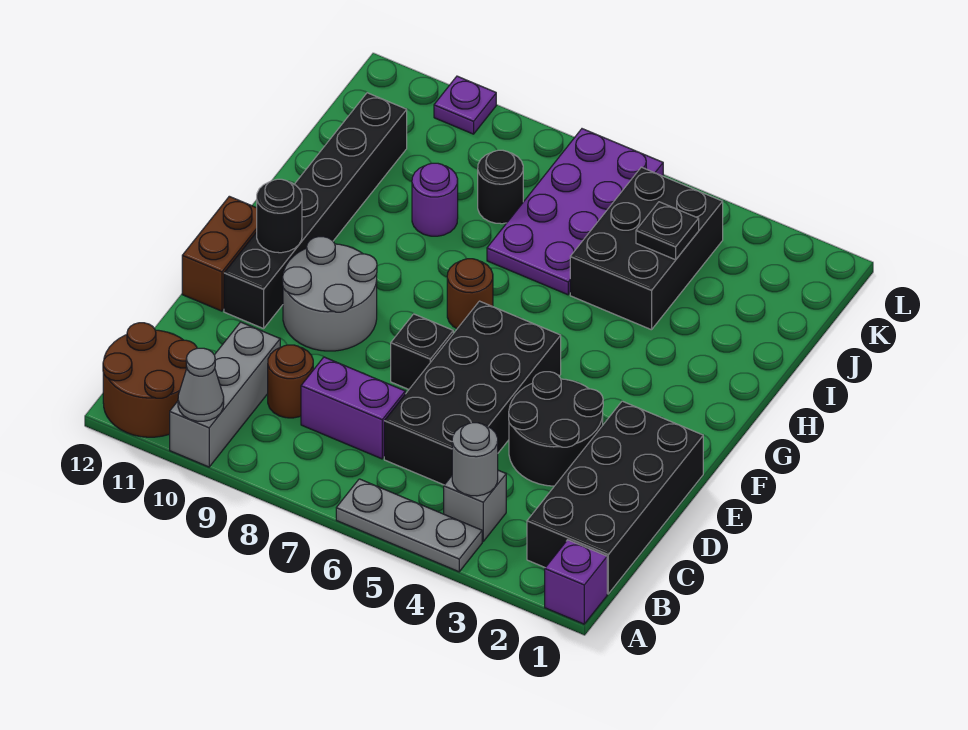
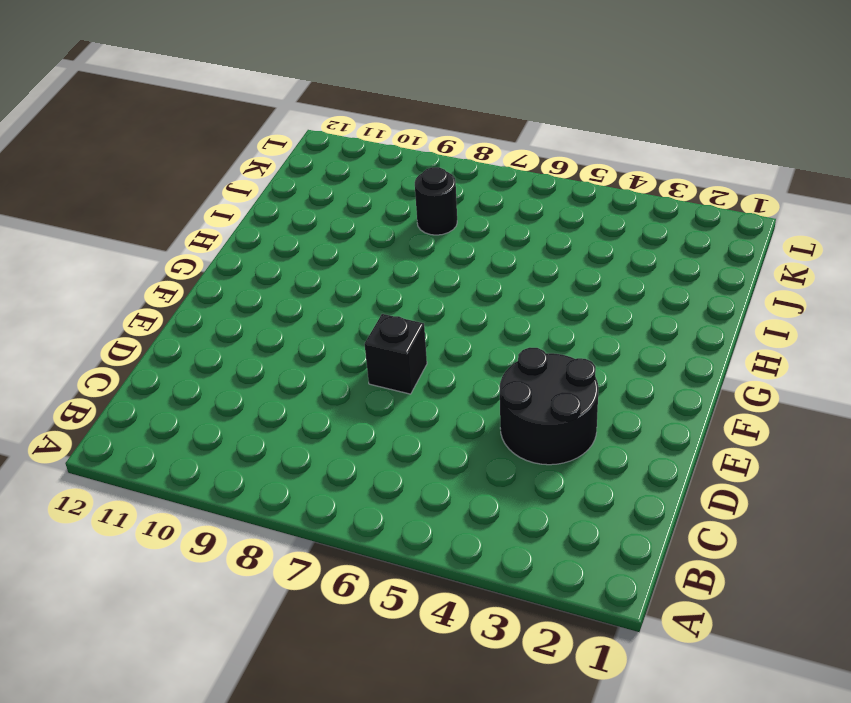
none -> purple brick A1 level 1
none -> grey plate A4:A6 level 1
none -> grey brick A10:C10 level 1

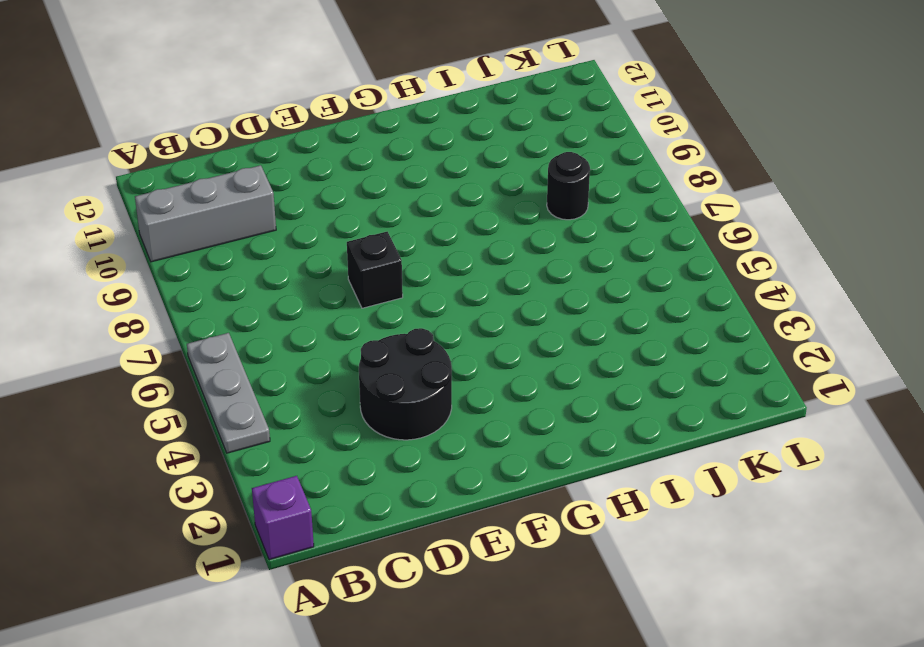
none -> brown round brick A11:B12 level 1
none -> black brick B1:E2 level 1
none -> grey brick B4 level 1

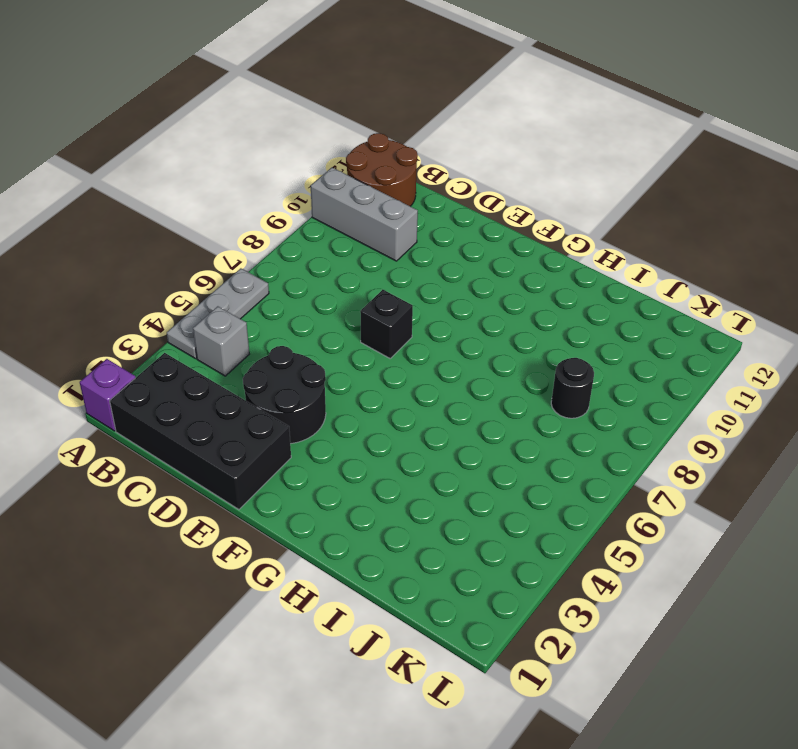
none -> black brick C5:F6 level 1
none -> purple brick C7:C8 level 1
none -> brown round brick C9 level 1

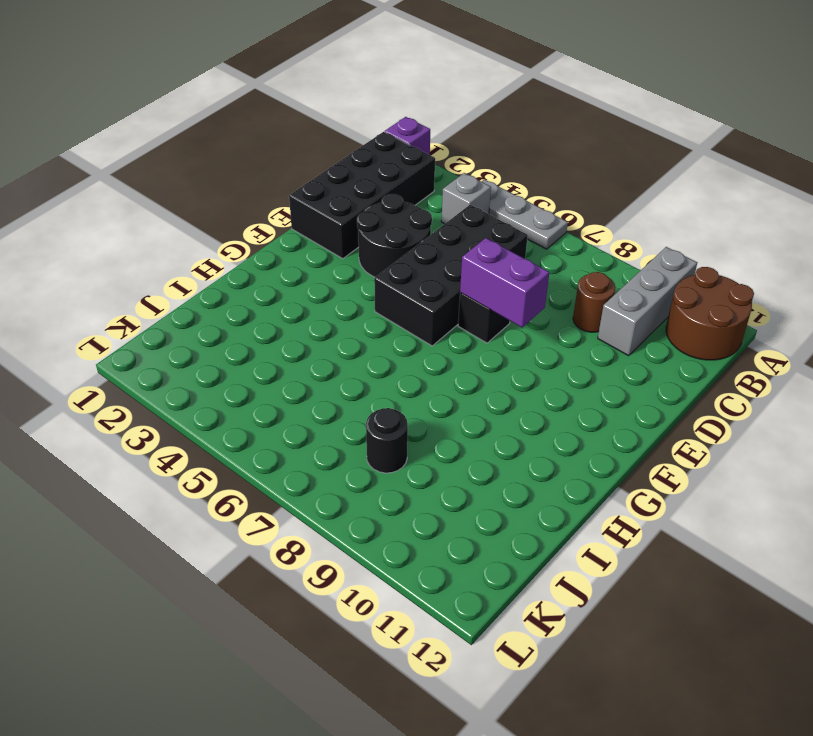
purple brick E7:E8 level 2 -> purple brick C7:C8 level 1
none -> grey round brick E9:F10 level 1
none -> black brick E11:J11 level 1
none -> brown brick E12:F12 level 1

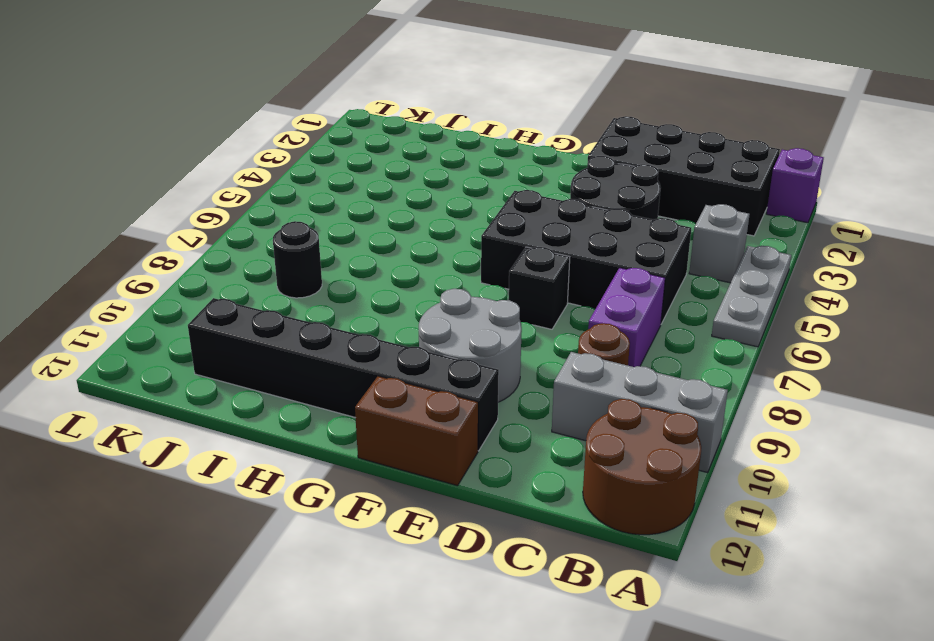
none -> brown round brick G7 level 1
none -> black brick I4:K5 level 1
none -> purple plate I6:L7 level 1

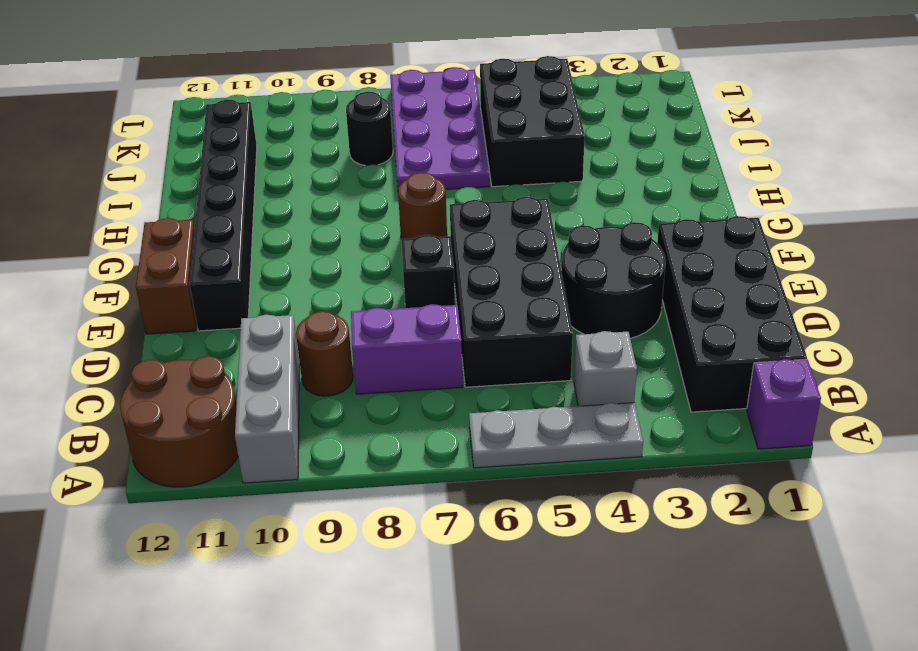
none -> grey round brick E9:F10 level 1
none -> purple round brick I9 level 1
none -> purple plate L10 level 1

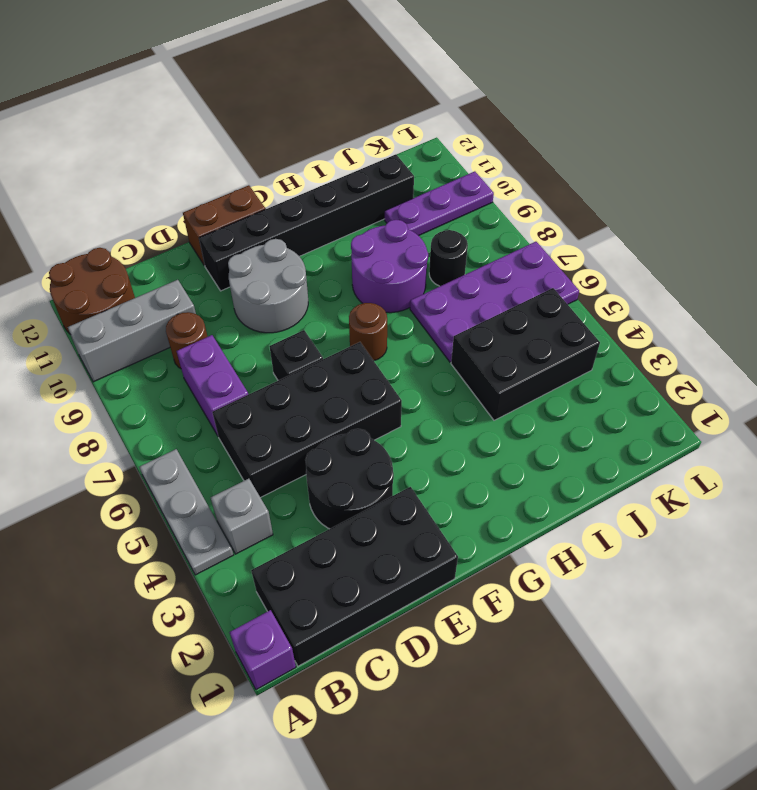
purple round brick H8:I9 level 1 -> purple round brick I9 level 1
purple plate J10:L10 level 1 -> purple plate L10 level 1
none -> grey cone A10 level 2
none -> grey round brick B4 level 2
none -> black round brick F11 level 2

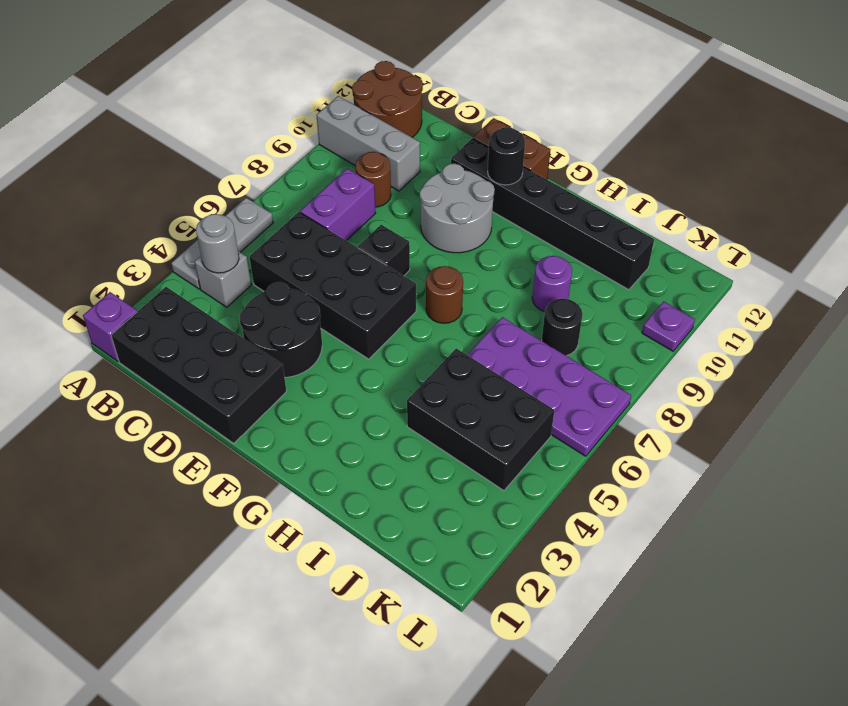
none -> grey cone A10 level 2
none -> black plate J4 level 2

